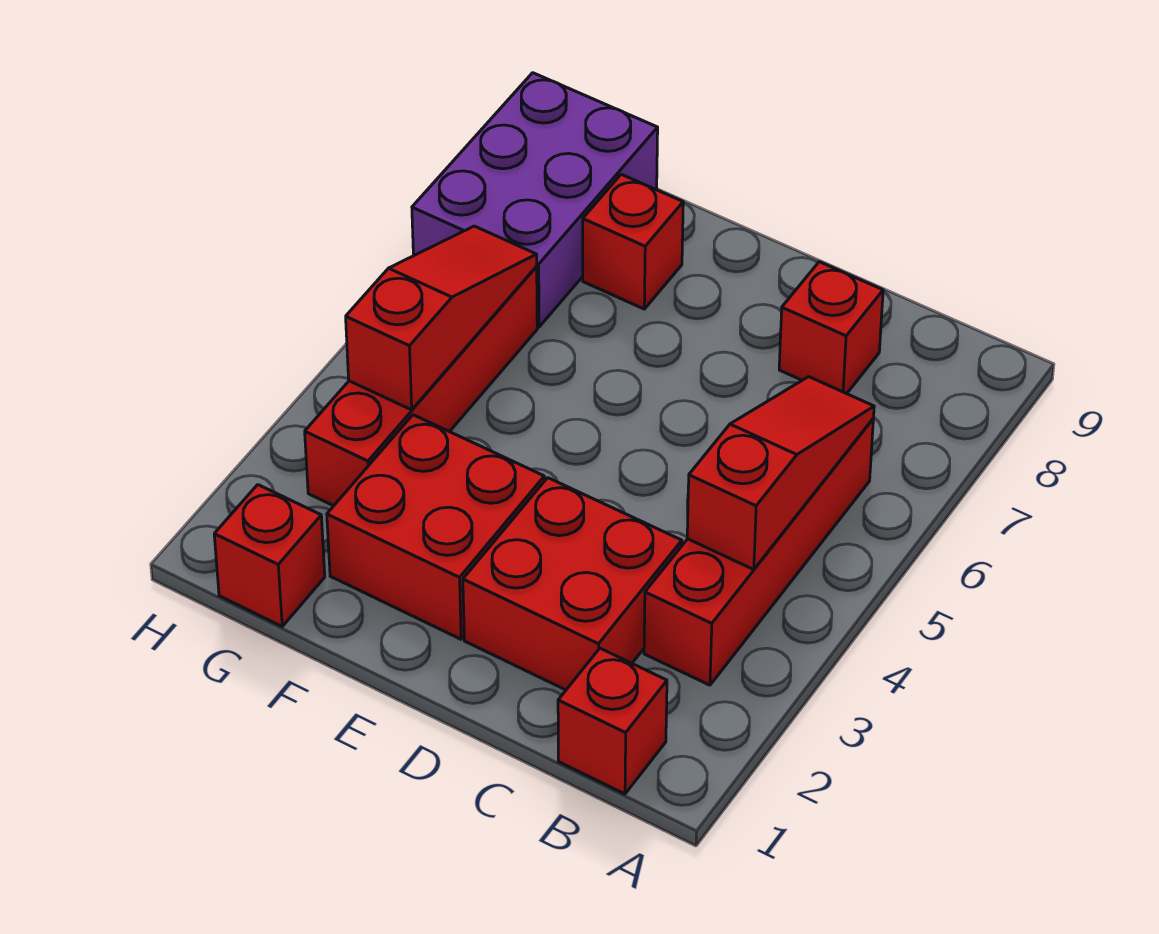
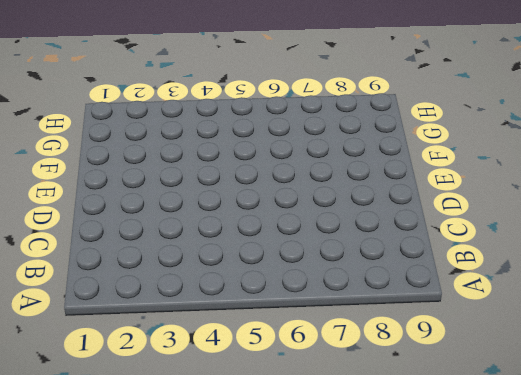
none -> red brick B1 level 1
none -> red brick B3:B6 level 1

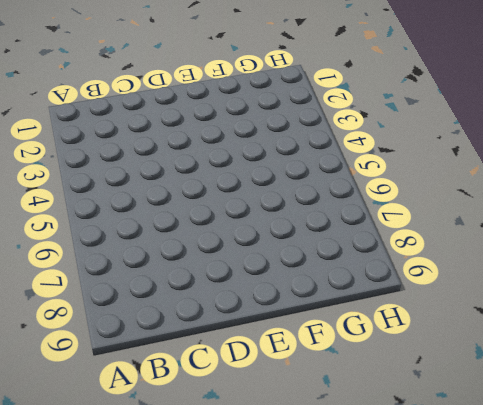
none -> red brick B1 level 1
none -> red brick B3:B6 level 1

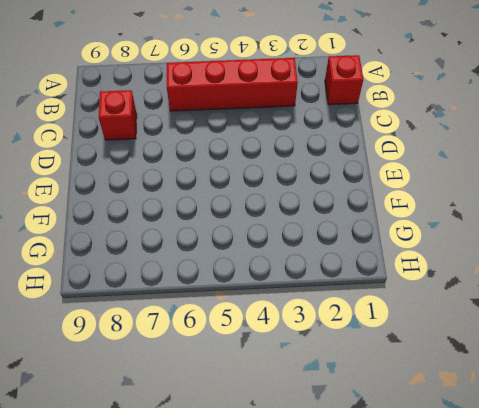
none -> red brick C2:D3 level 1
none -> red brick E2:F3 level 1

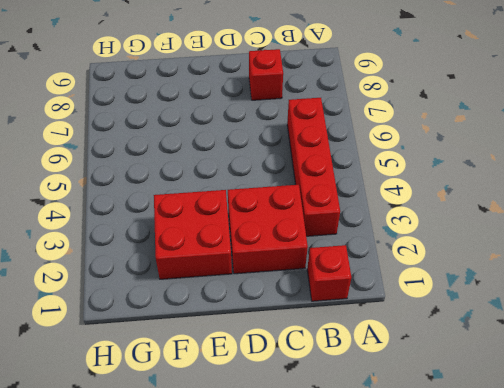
none -> red brick F8 level 1
none -> red brick G1 level 1

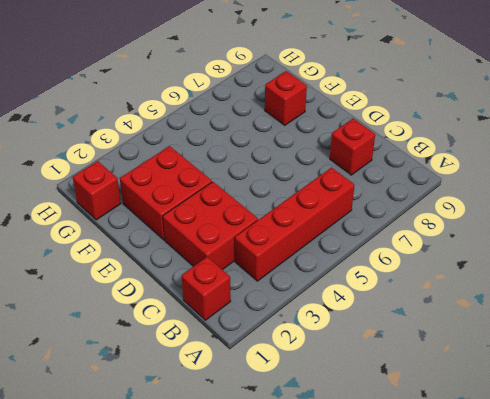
none -> red brick G3:G6 level 1
none -> purple brick G7:H9 level 1

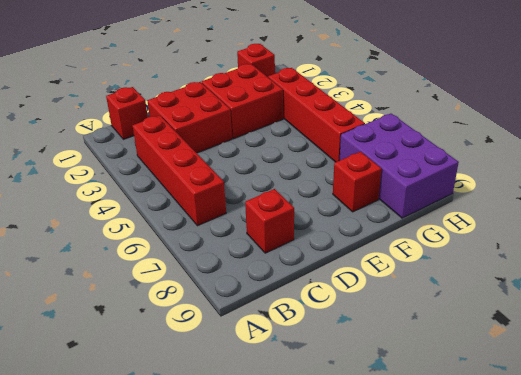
none -> red slope B4:B6 level 2 top 4
none -> red slope G4:G6 level 2 top 4

